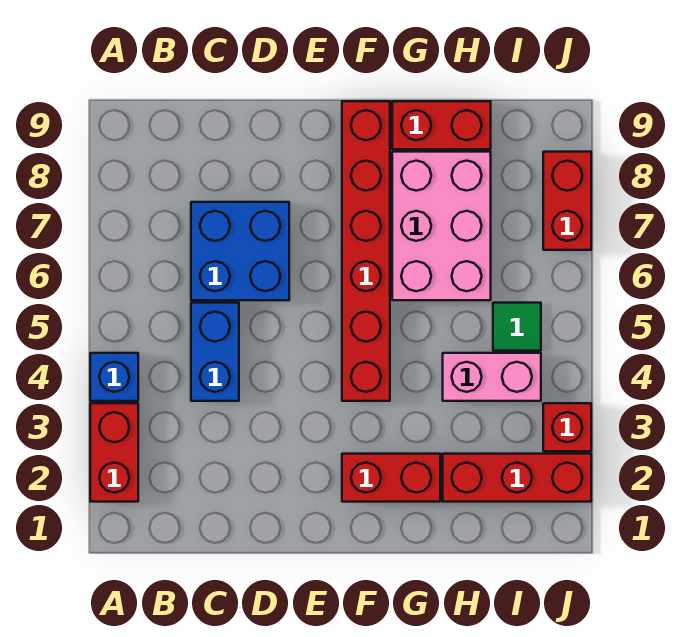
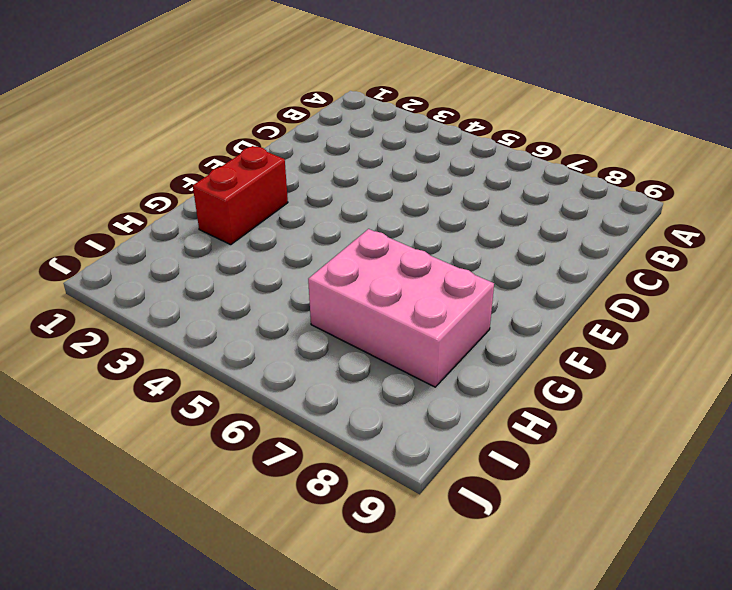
none -> red brick A2:A3 level 1
none -> blue brick A4 level 1
none -> blue brick C4:C5 level 1

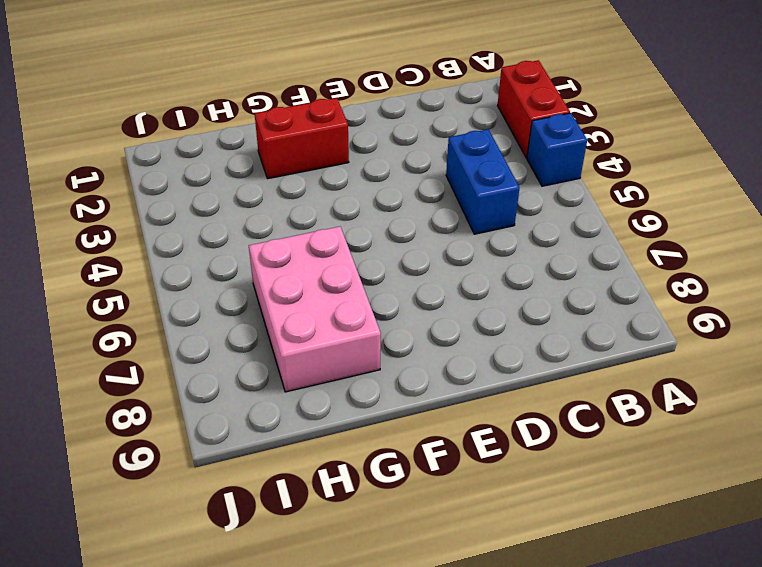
none -> blue brick C6:D7 level 1
none -> red brick F4:F9 level 1
none -> red brick G9:H9 level 1

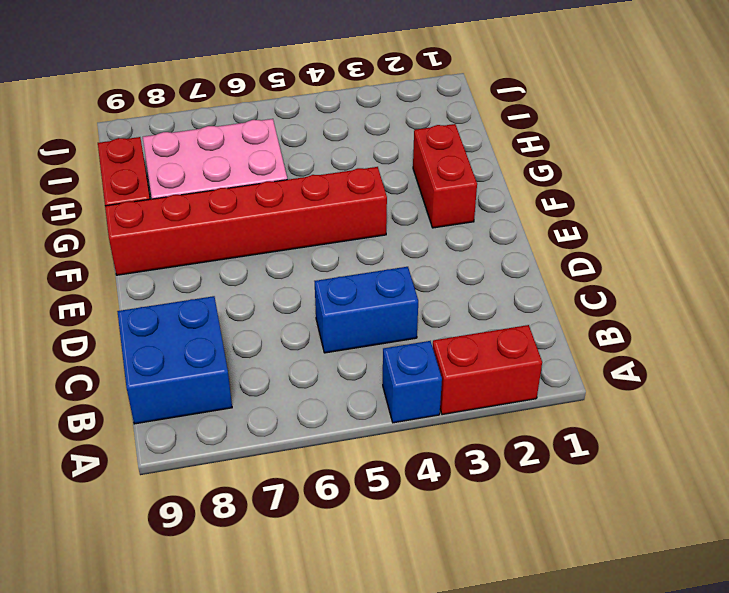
blue brick B8:C9 level 1 -> blue brick C6:D7 level 1
none -> red brick H2:J2 level 1
none -> pink brick H4:I4 level 1
none -> green tile I5 level 1

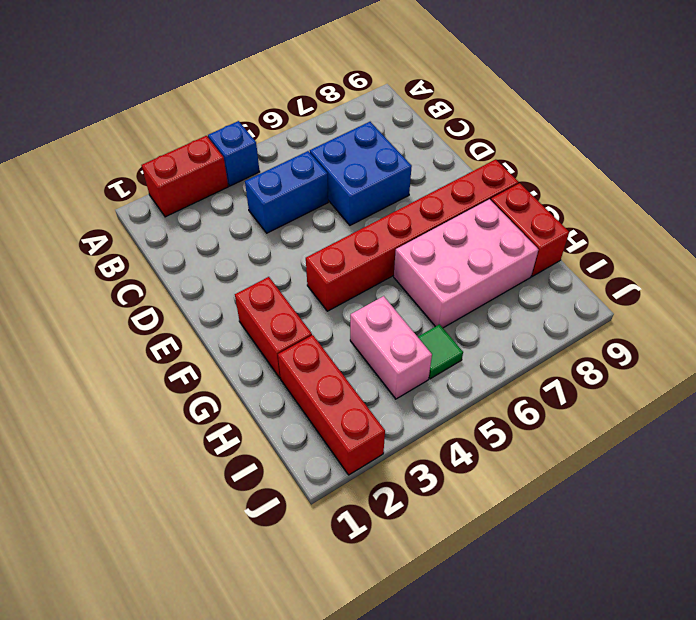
none -> red brick J3 level 1
none -> red brick J7:J8 level 1

